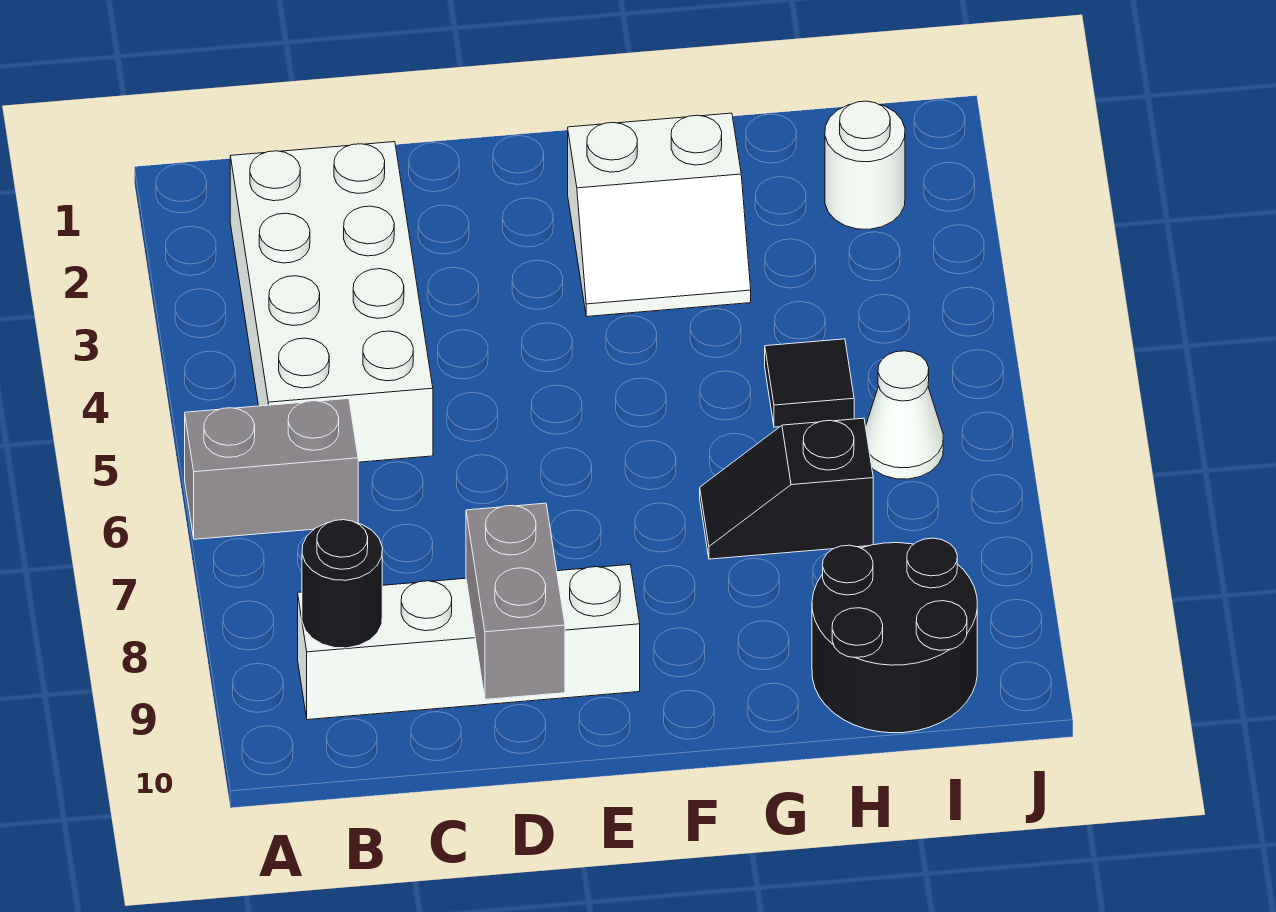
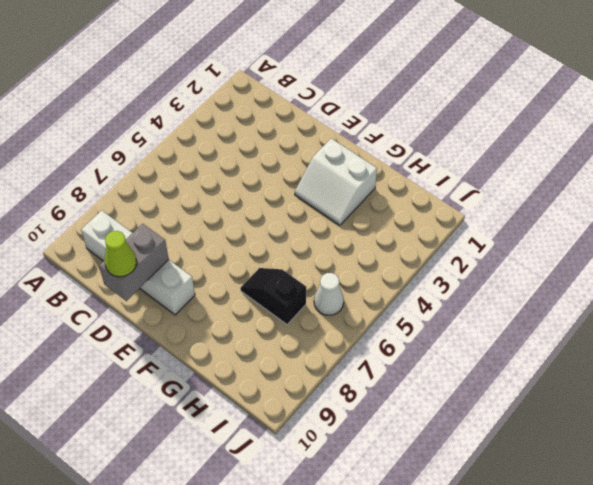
lime cone D10 level 3 -> none
none -> grey brick A6:B6 level 1
none -> white brick B2:C5 level 1

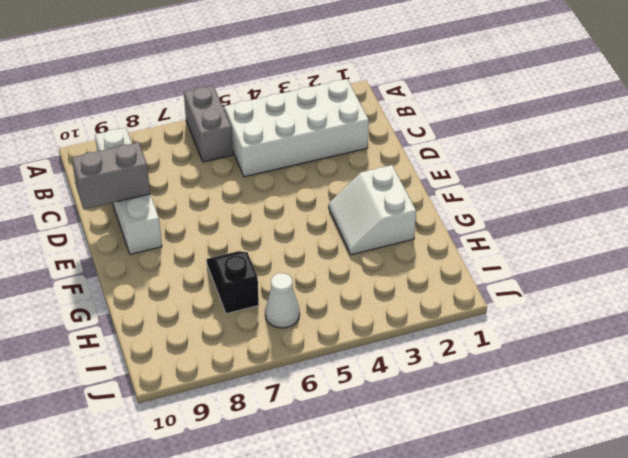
none -> black tile H5 level 1
none -> black round brick H9:I10 level 1

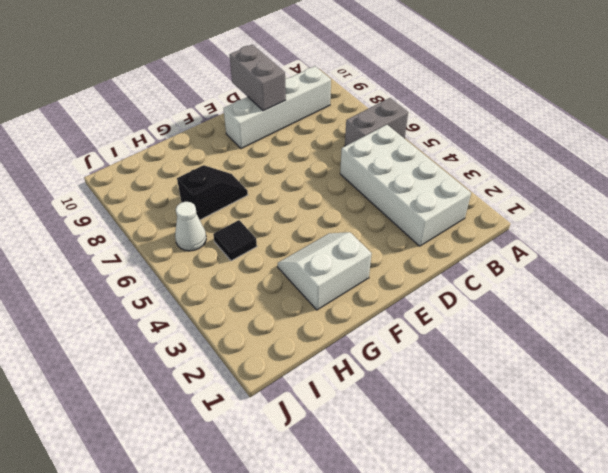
none -> black round brick H9:I10 level 1
none -> white round brick I2 level 1

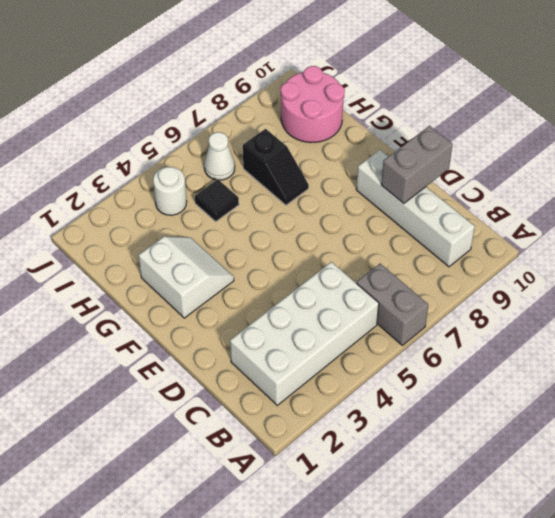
pink round brick H9:I10 level 1 -> black round brick H9:I10 level 1
white round brick I4 level 1 -> white round brick I2 level 1
none -> black round brick B9 level 2

